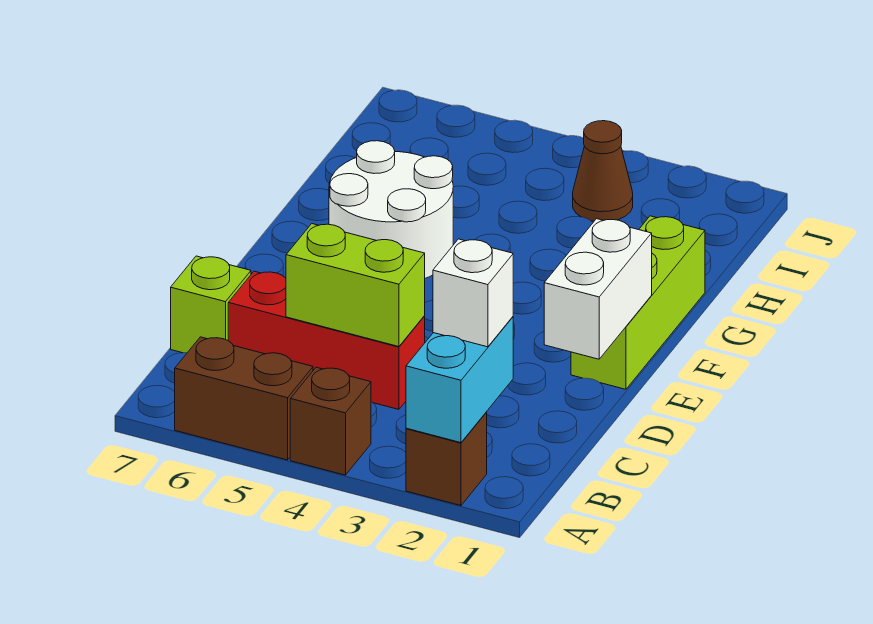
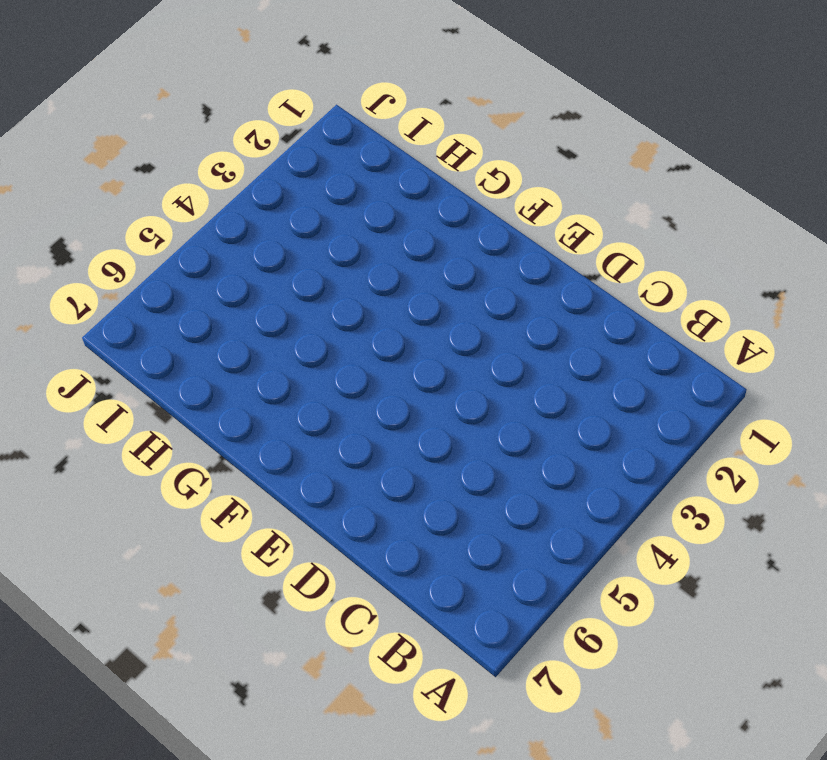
none -> brown brick A2 level 1
none -> brown brick A4 level 1
none -> brown brick A5:A6 level 1

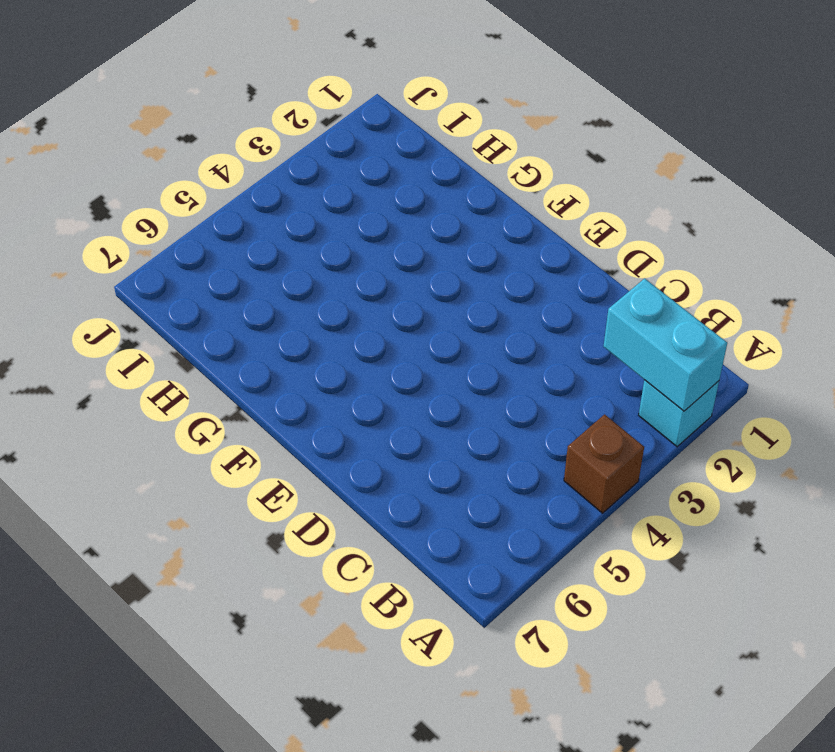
cyan brick A2 level 1 -> brown brick A2 level 1
none -> brown brick A5:A6 level 1
none -> red brick C4:C6 level 1
none -> lime brick C7 level 1

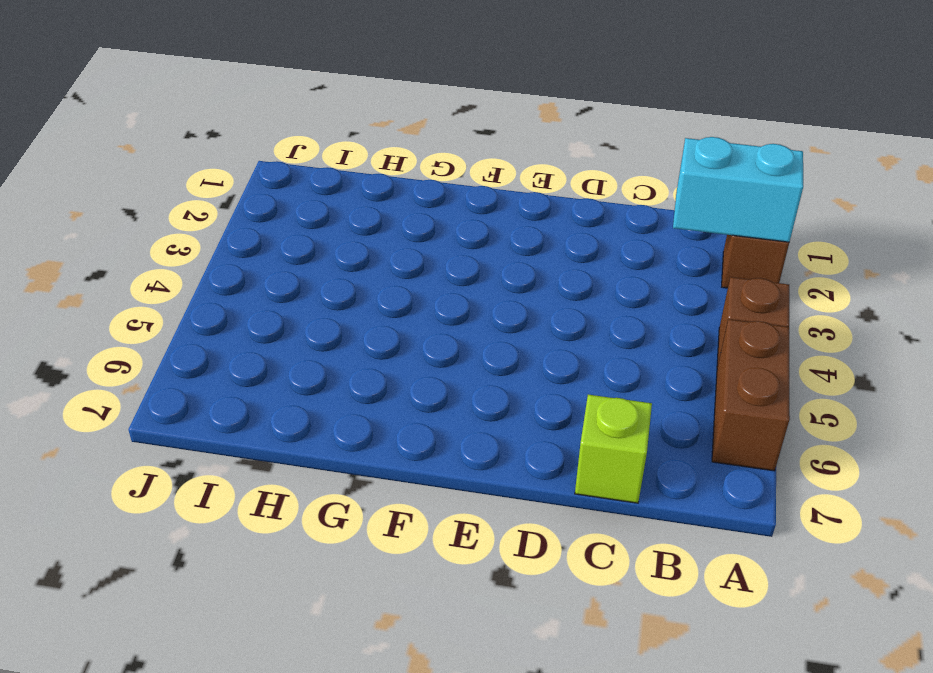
none -> red brick C4:C6 level 1
none -> lime brick E1:G1 level 1
none -> white round brick F5:G6 level 1

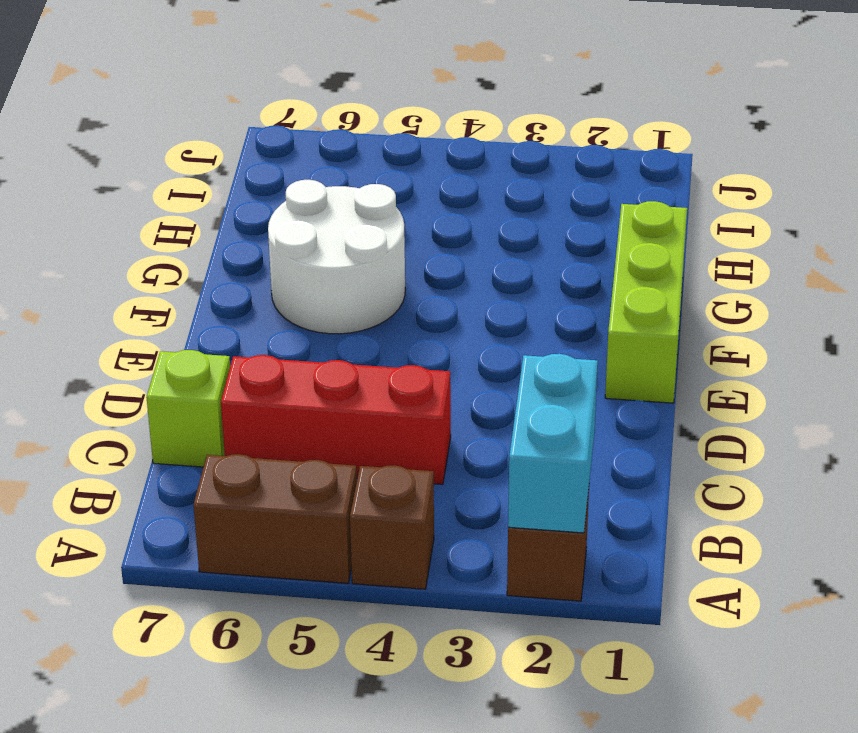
none -> brown cone I3 level 1
none -> lime brick C4:C5 level 2
none -> white brick D1:E1 level 2

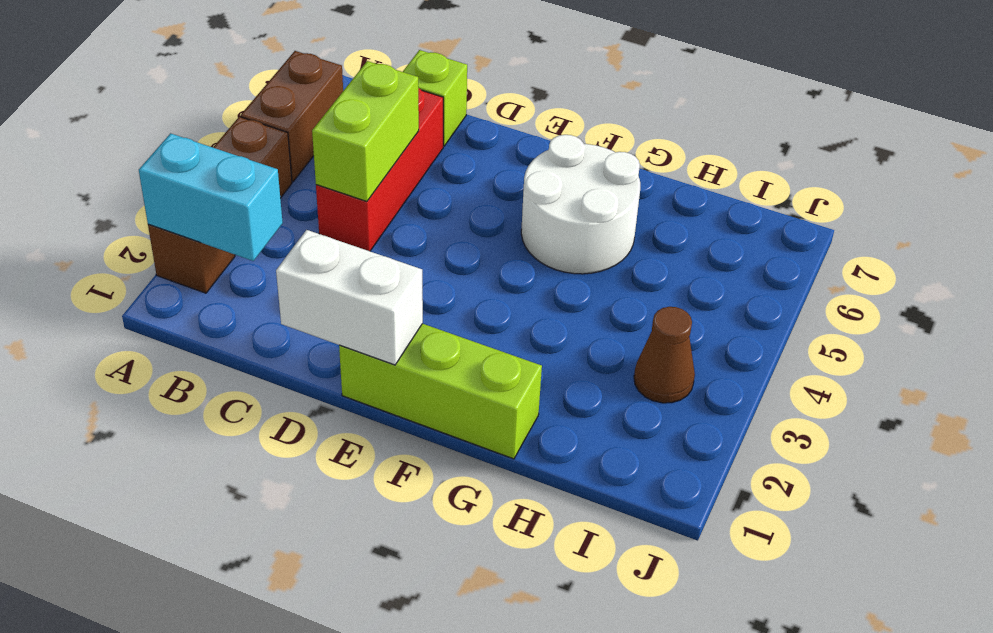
none -> white brick B2 level 3

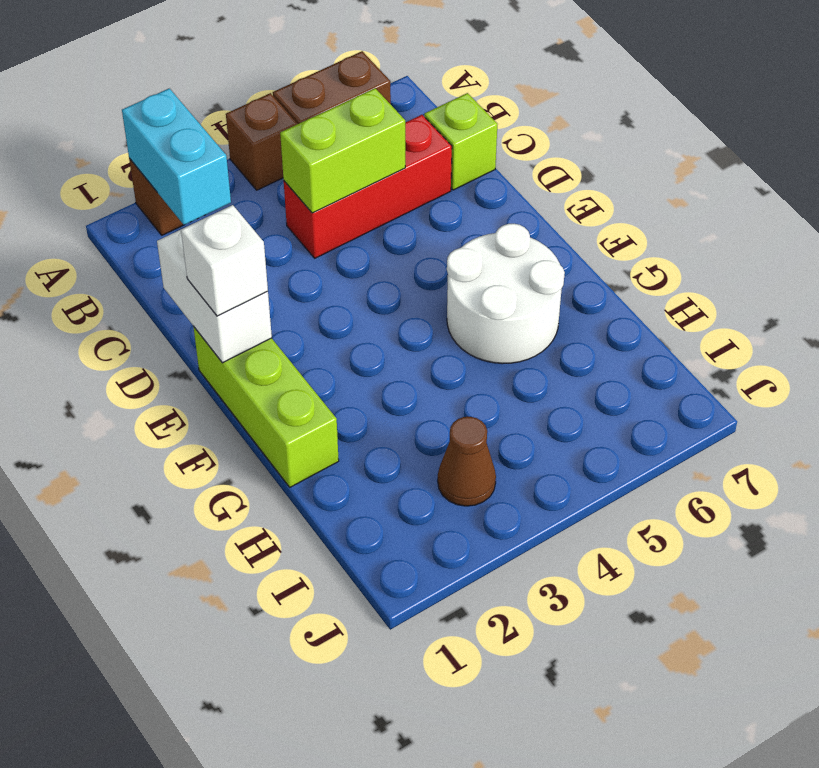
white brick E1 level 3 -> white brick B2 level 3

